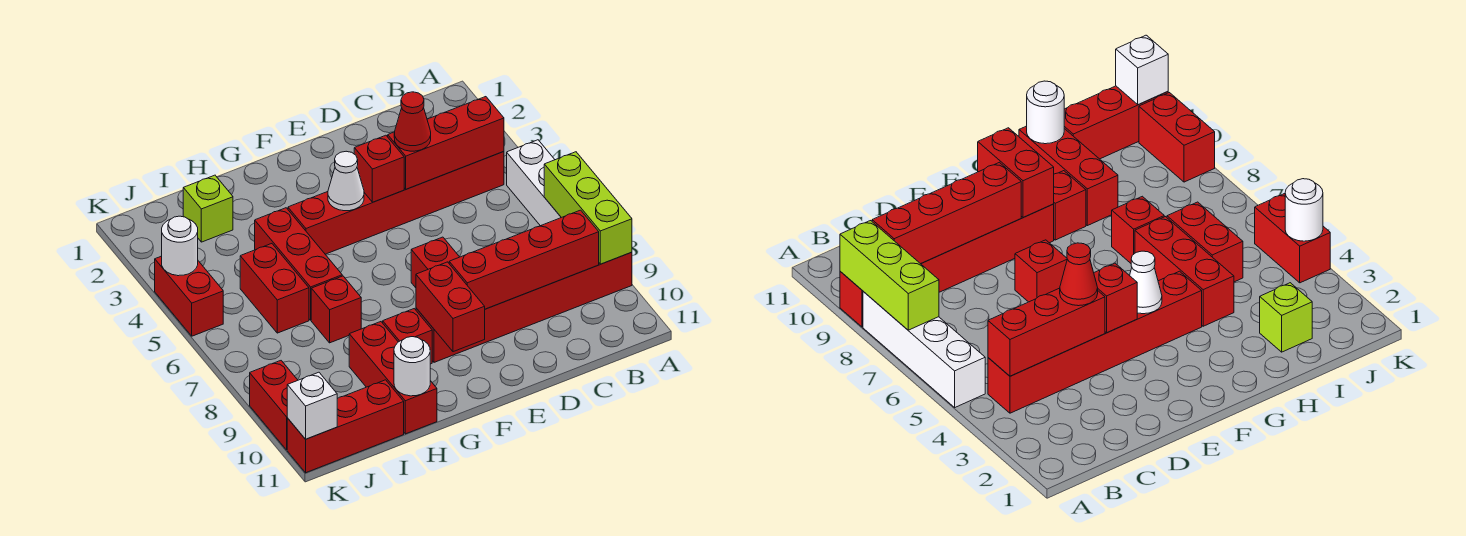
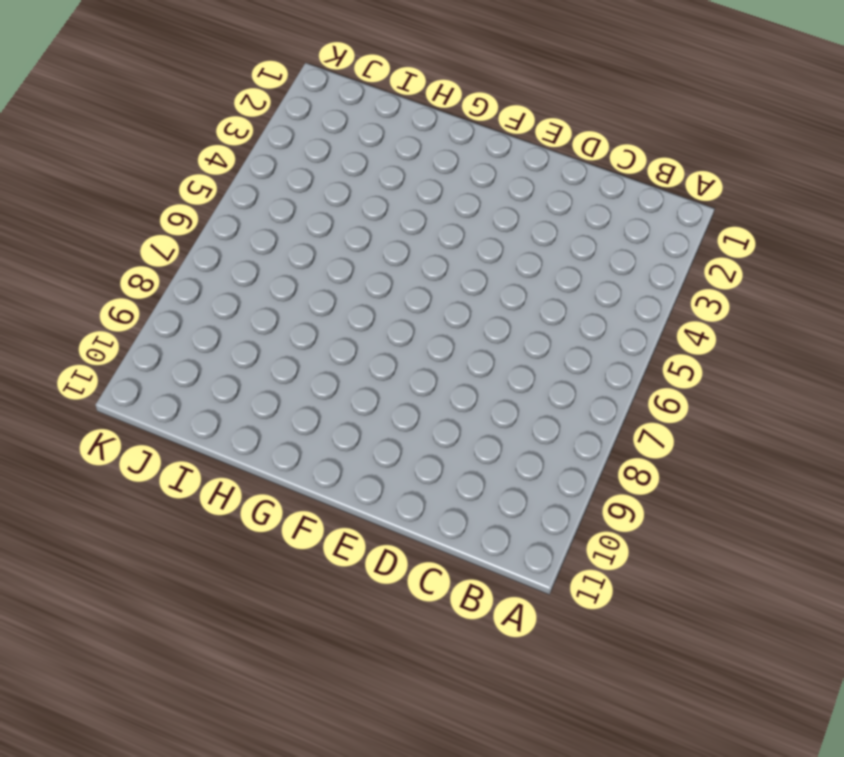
none -> white brick A5:A8 level 1
none -> red brick A9:F9 level 1
none -> red brick B4:G4 level 1

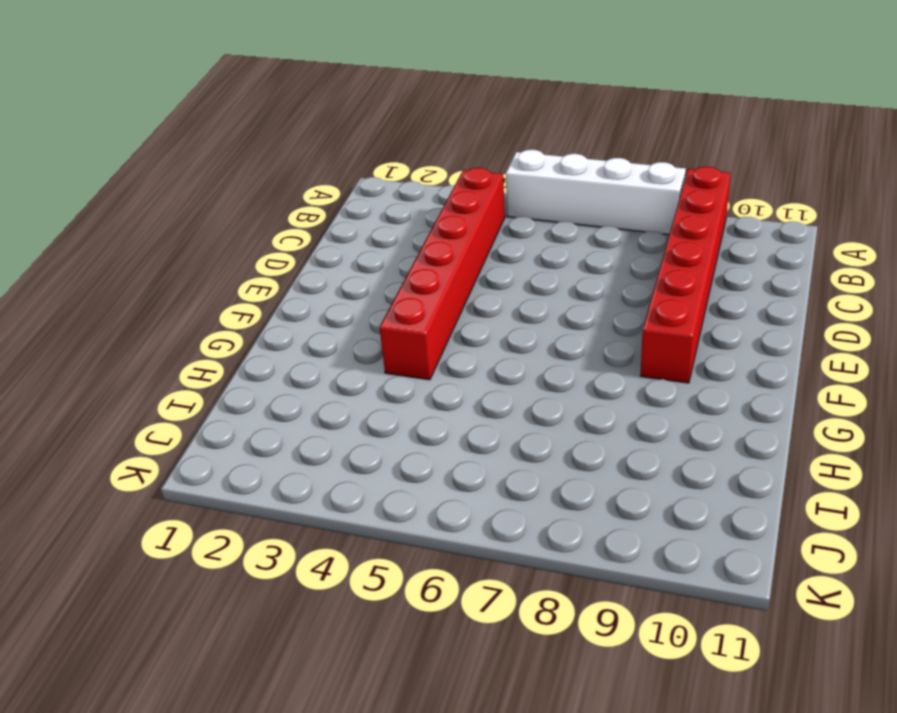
none -> red brick E7 level 1
none -> red brick G9 level 1
none -> red brick H4:H6 level 1

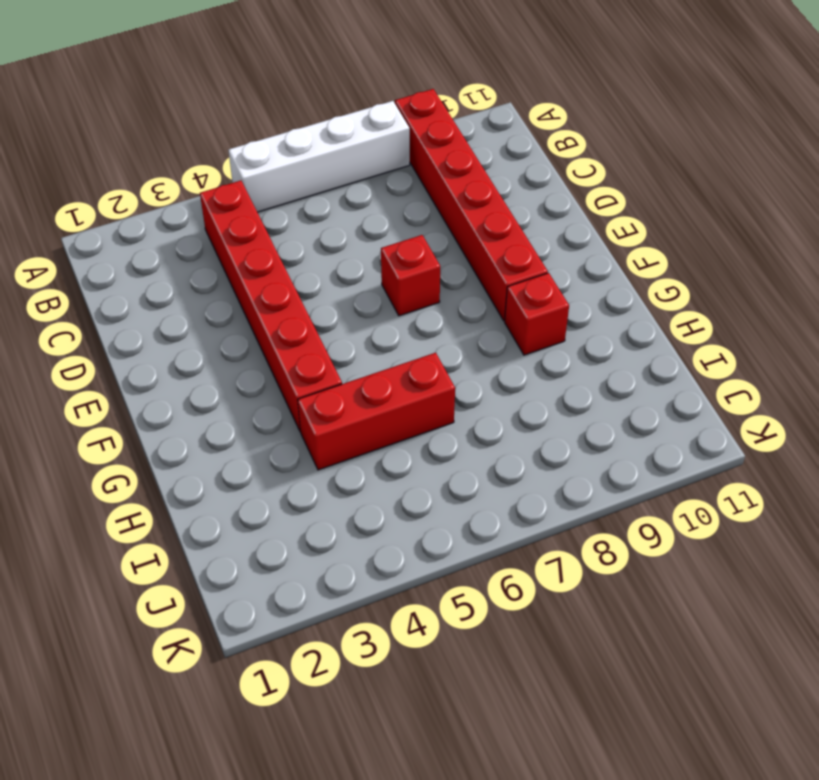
none -> red brick H7 level 1
none -> red brick H9:H11 level 1
none -> lime brick I2 level 1

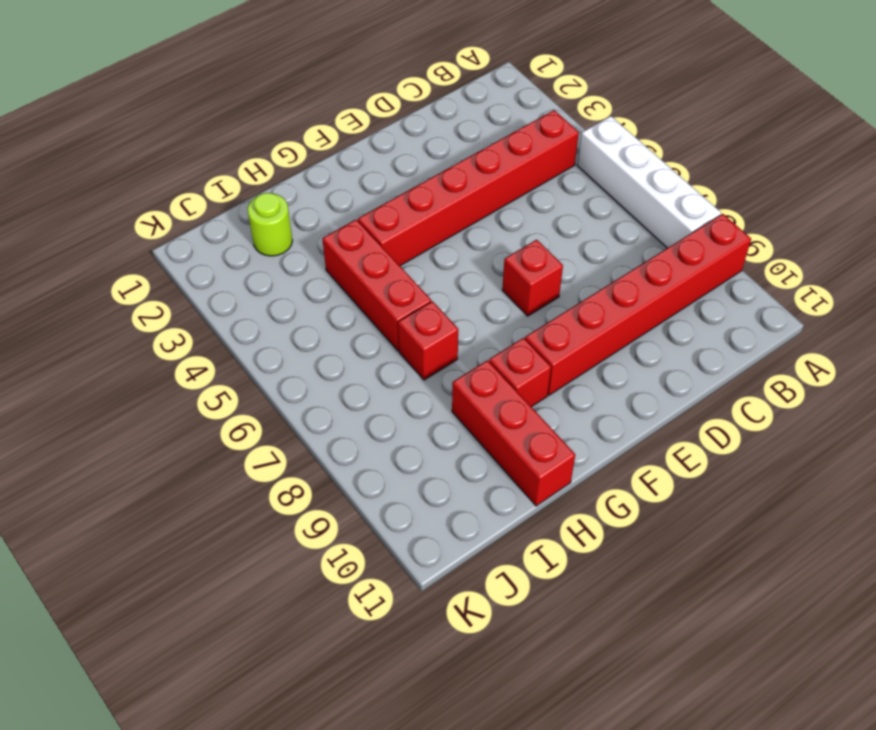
lime round brick I2 level 1 -> lime brick I2 level 1
none -> red brick I5:I6 level 1
none -> red brick I11:K11 level 1
none -> red brick K4:K5 level 1

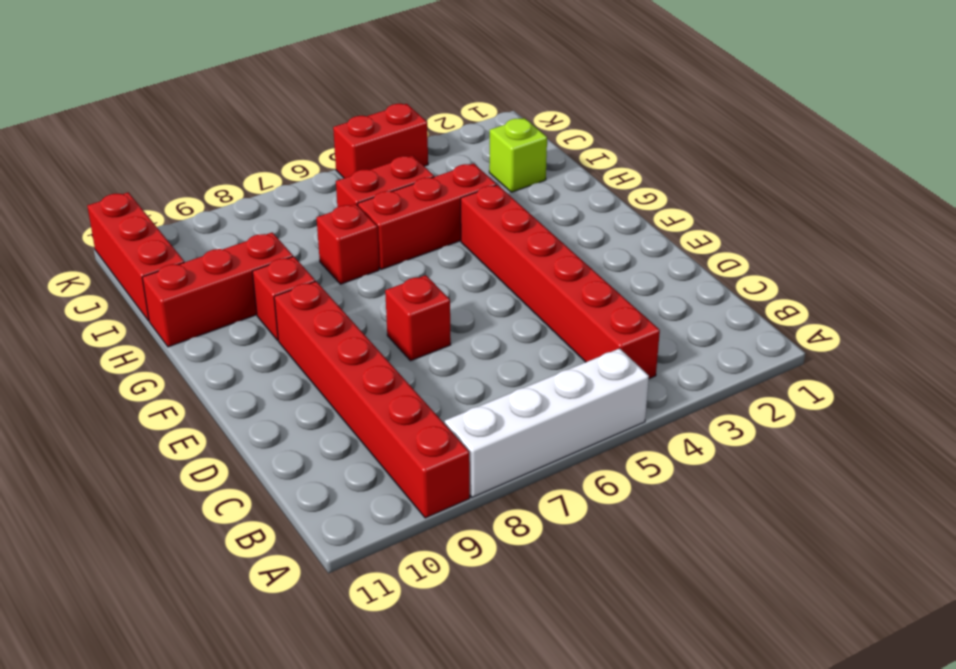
none -> red brick K9:K10 level 1
none -> lime brick A7:A9 level 2
none -> red brick B4:D4 level 2

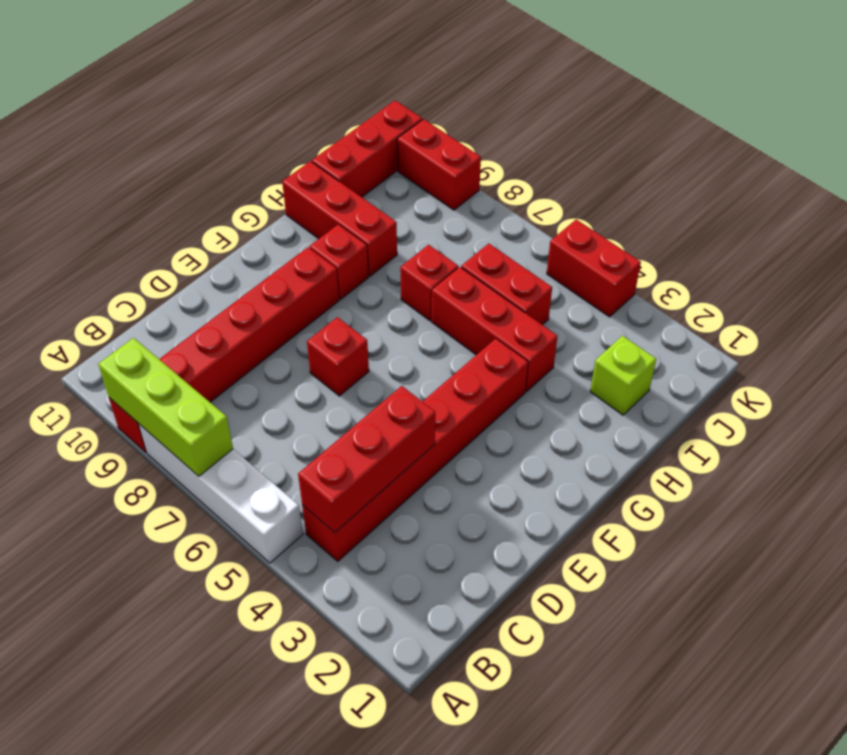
none -> red brick B9:E9 level 2
none -> red brick E4 level 2
none -> white cone F4 level 2

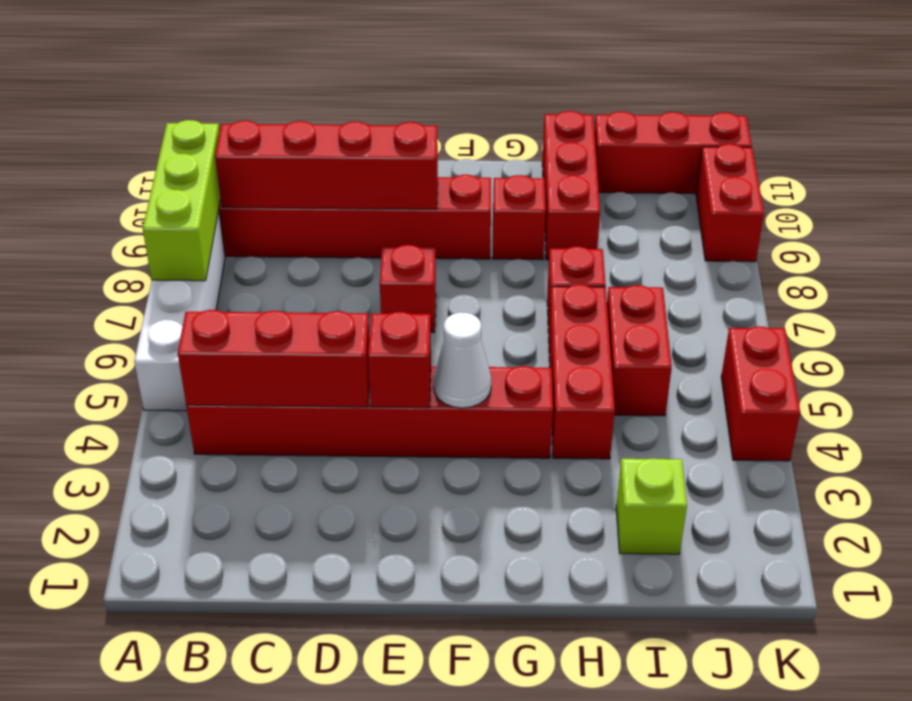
none -> red brick F9:F10 level 2
none -> white round brick H11 level 2
none -> white round brick K4 level 2

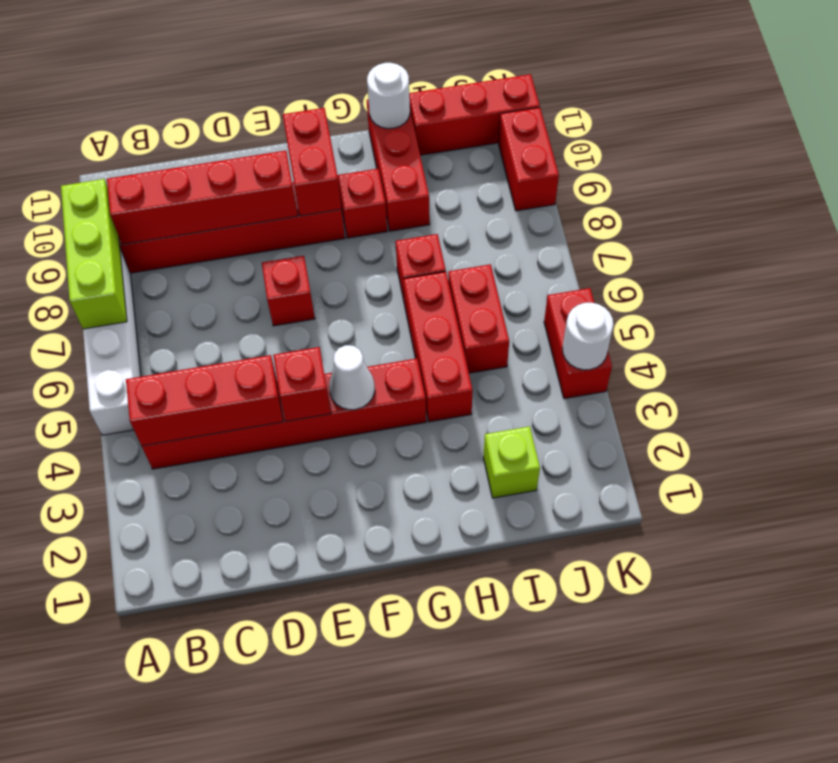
none -> white brick K11 level 2
none -> red cone D4 level 3

